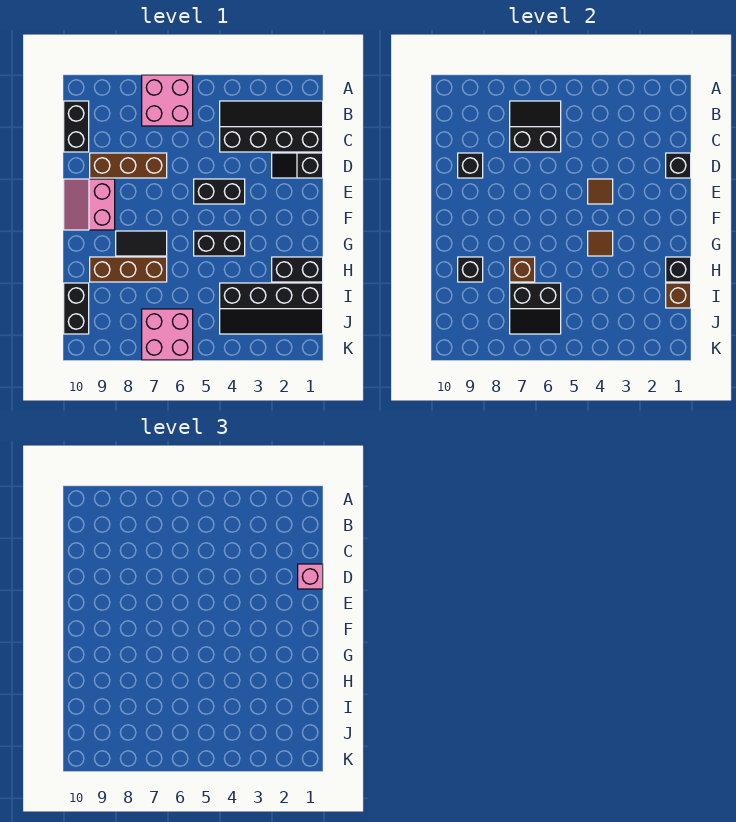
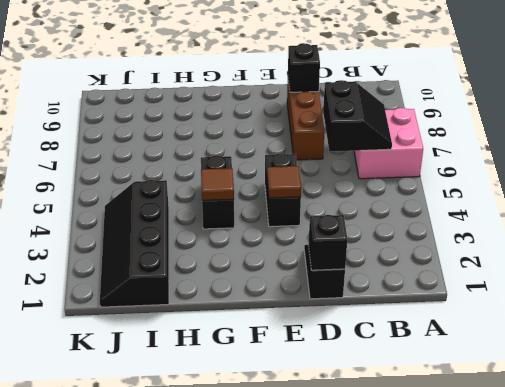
none -> black slope B1:C4 level 1 top C
none -> black brick B10:C10 level 1
none -> pink slope E9:F10 level 1 top 9

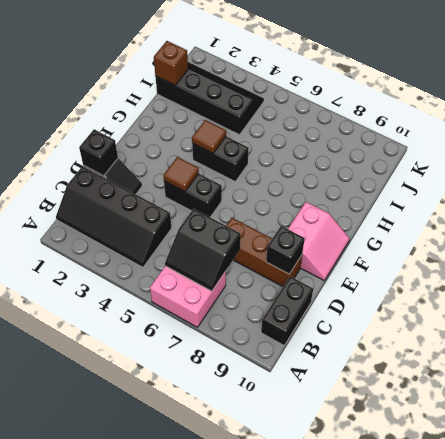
none -> black tile G7:G8 level 1
none -> black brick H1:H2 level 1
none -> brown brick H7:H9 level 1

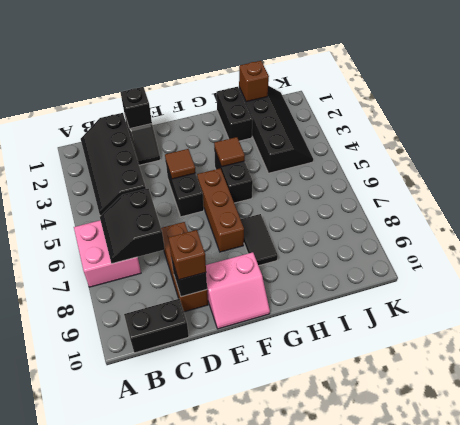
brown brick D9 level 3 -> brown brick H7 level 2
brown brick F5:F7 level 1 -> brown brick H7:H9 level 1
none -> black brick I10:J10 level 1
none -> pink brick J6:K7 level 1
none -> black brick H1 level 2

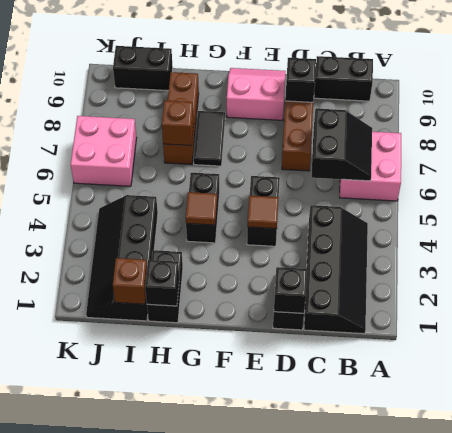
none -> black brick H9 level 2
none -> black slope I6:J7 level 2 top I
none -> pink brick D1 level 3

